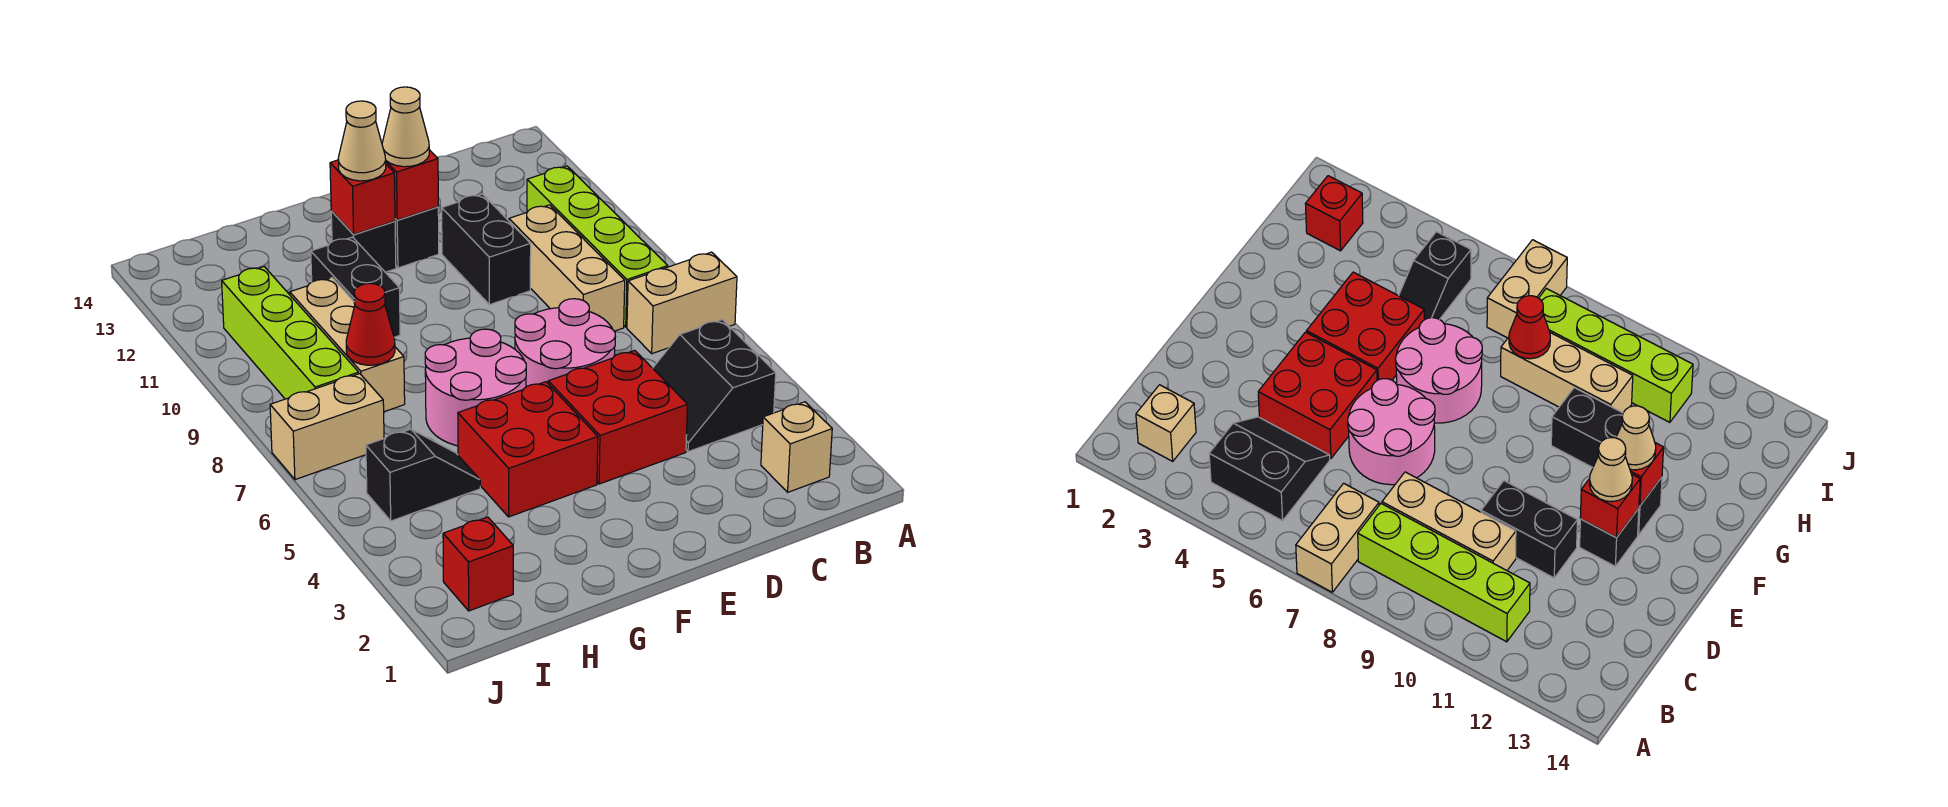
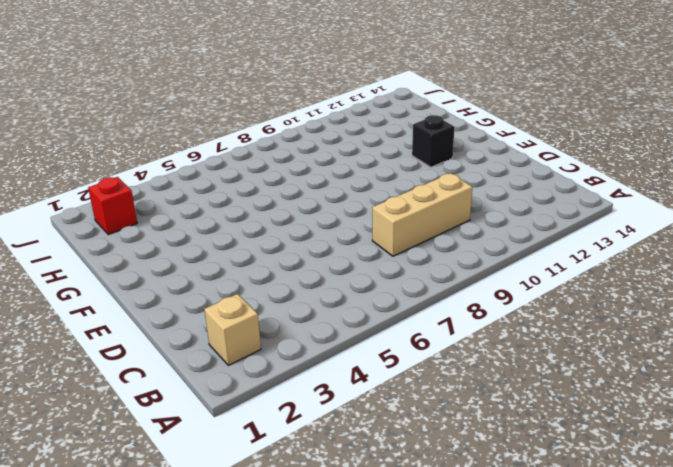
none -> tan brick A7:B7 level 1
none -> black slope B4:C5 level 1 top B
none -> lime brick B8:B11 level 1

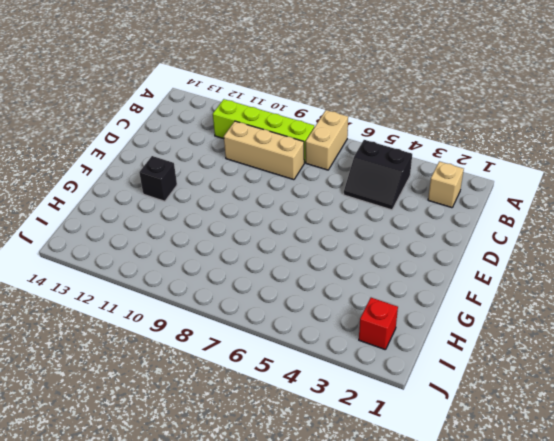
none -> red brick D4:E5 level 1
none -> pink round brick D6:E7 level 1
none -> black brick D10:D11 level 1

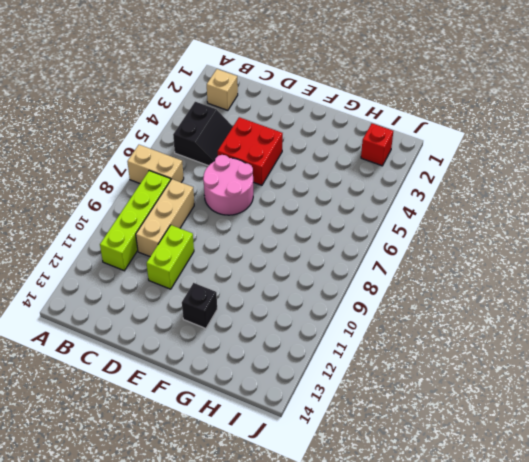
lime brick D10:D11 level 1 -> black brick D10:D11 level 1
none -> black brick E12 level 1
none -> red brick F4:G5 level 1
none -> pink round brick F6:G7 level 1

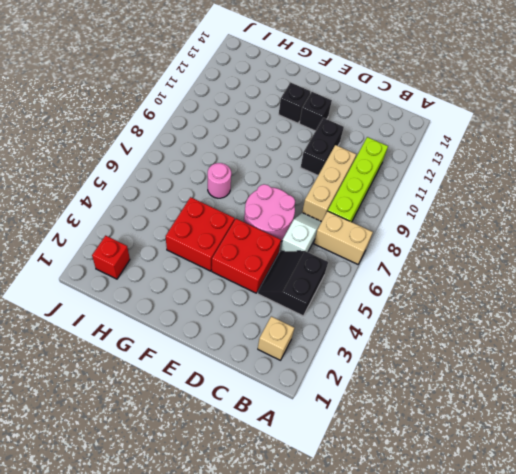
white slope C6:C7 level 1 top 6 -> none
pink round brick G7 level 1 -> pink round brick F6:G7 level 1
none -> black brick G10:G11 level 1
none -> black slope H5:I5 level 1 top I
none -> tan brick H8:H10 level 1

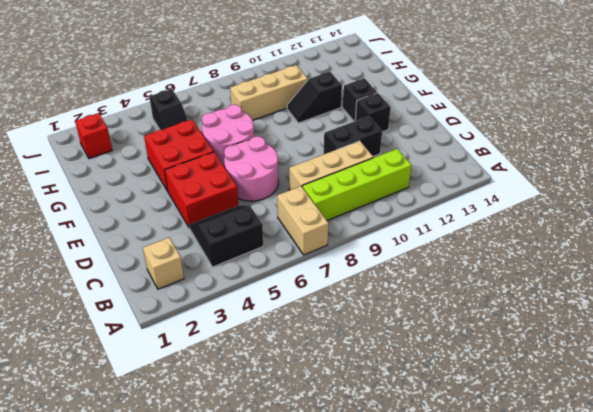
black slope G10:G11 level 1 top 11 -> black brick G10:G11 level 1
none -> tan brick I7:J7 level 1
none -> lime brick I8:I11 level 1
none -> red brick E12 level 2

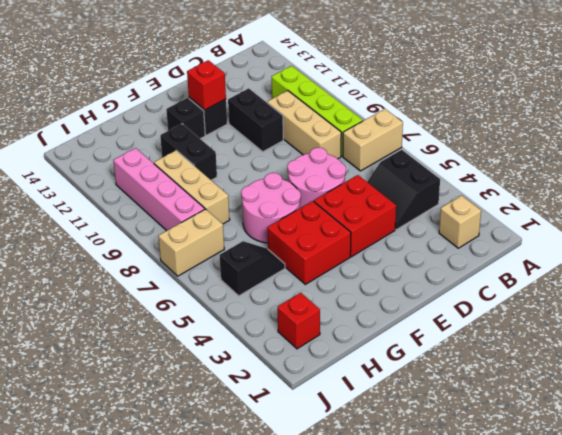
pink brick I8:I11 level 1 -> lime brick I8:I11 level 1
none -> red brick F12 level 2
none -> red cone H8 level 2
none -> tan cone E12 level 3

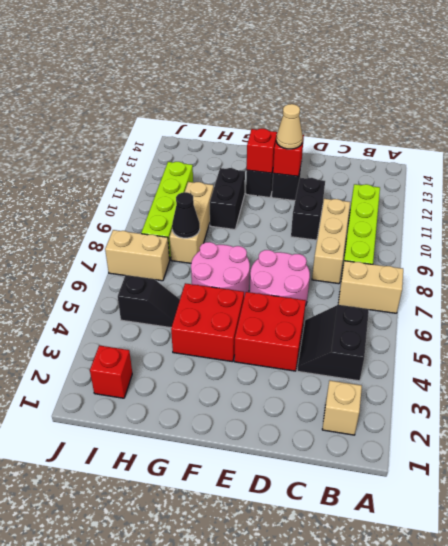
black cone H8 level 2 -> red cone H8 level 2
none -> tan cone F12 level 3

